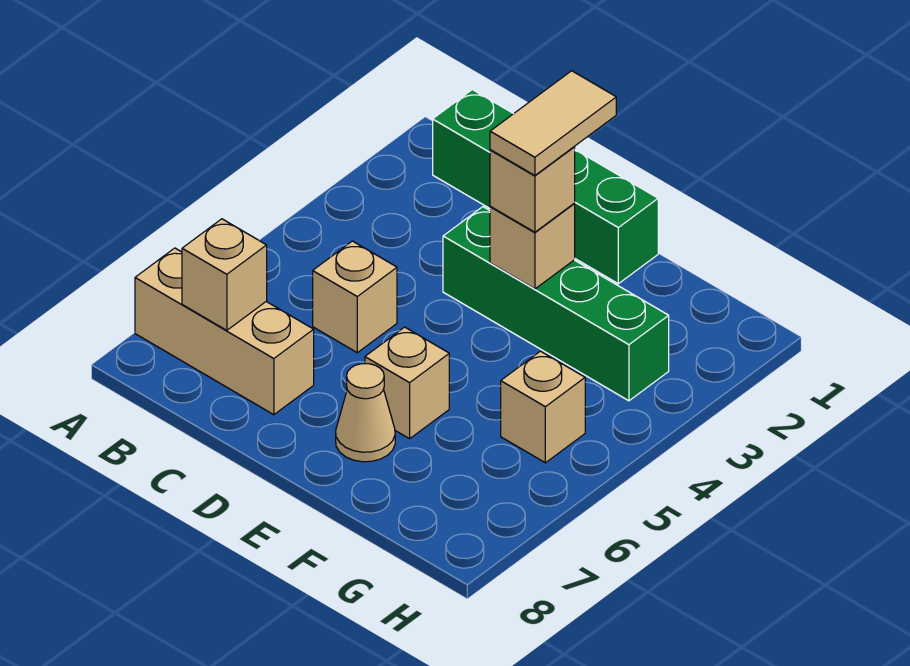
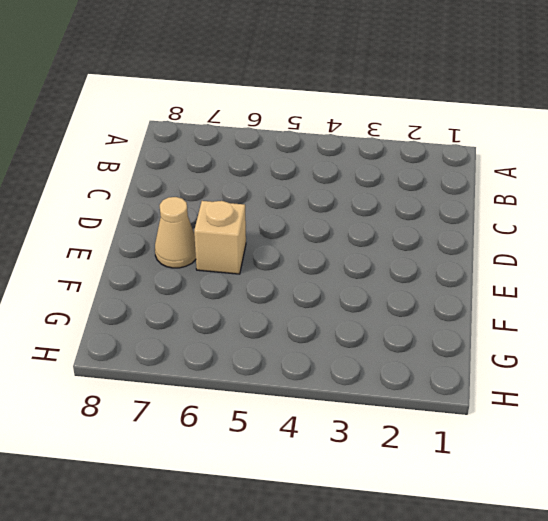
none -> tan brick A7:C7 level 1
none -> green brick B1:E1 level 1

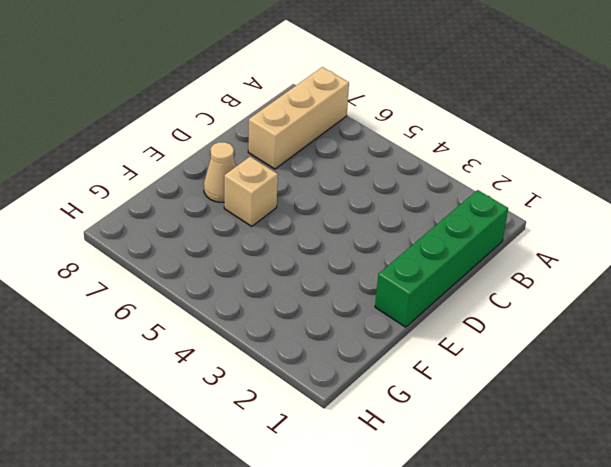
none -> tan brick C5 level 1
none -> green brick D3:G3 level 1

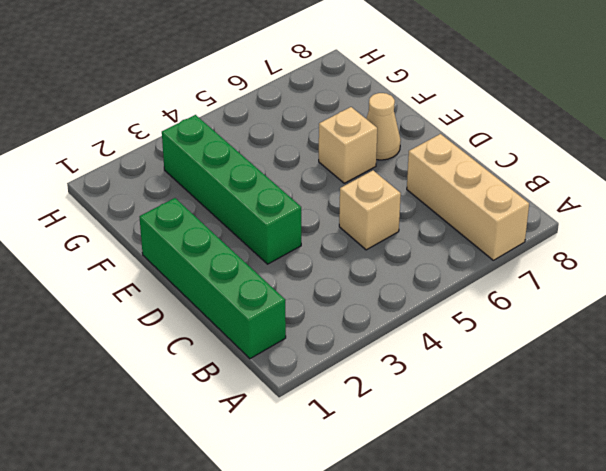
none -> tan brick G5 level 1
none -> tan brick B7 level 2

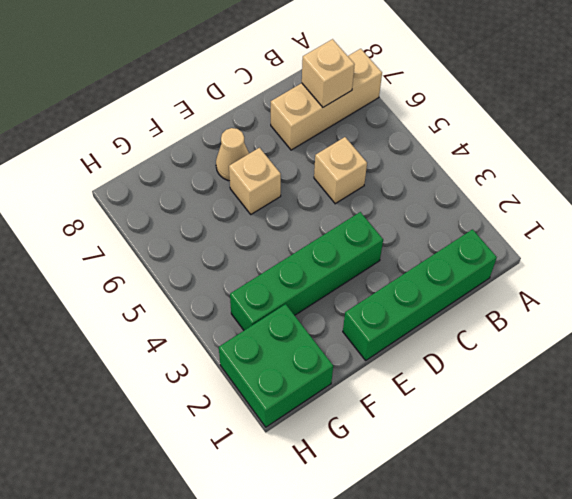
green brick G1:H2 level 1 -> none
none -> tan brick G5 level 1
none -> tan brick E3 level 2

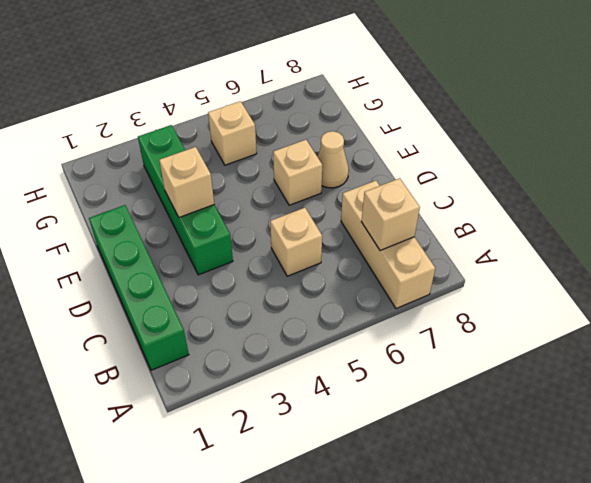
none -> tan brick E3 level 3
none -> tan tile E2:E3 level 4

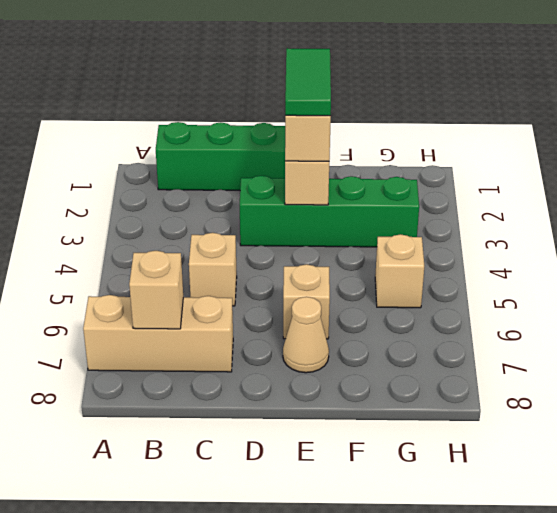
green tile E2:E3 level 4 -> tan tile E2:E3 level 4

